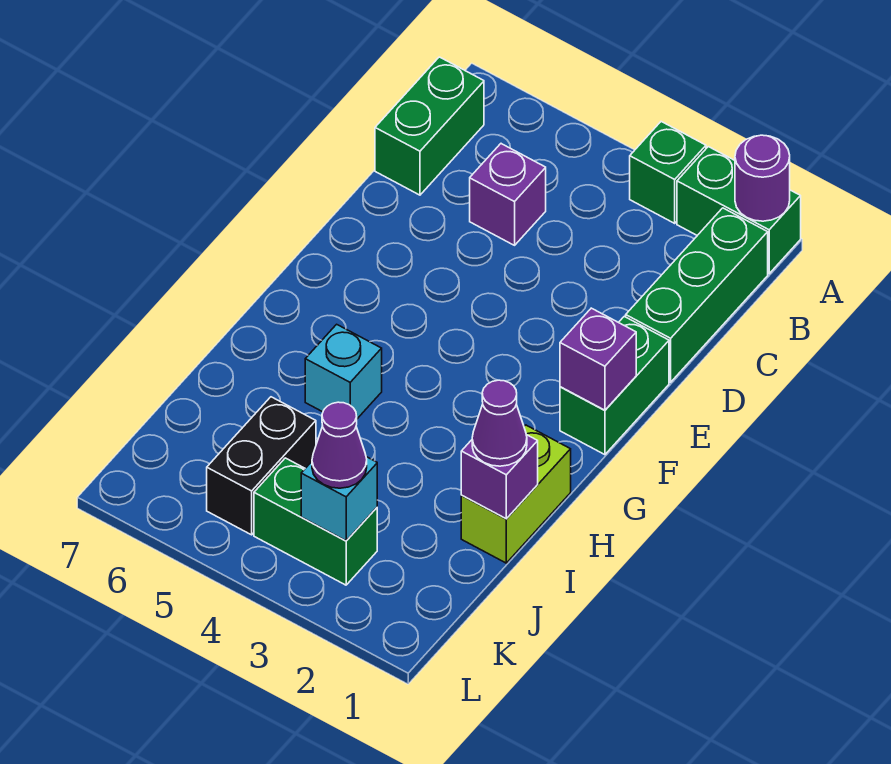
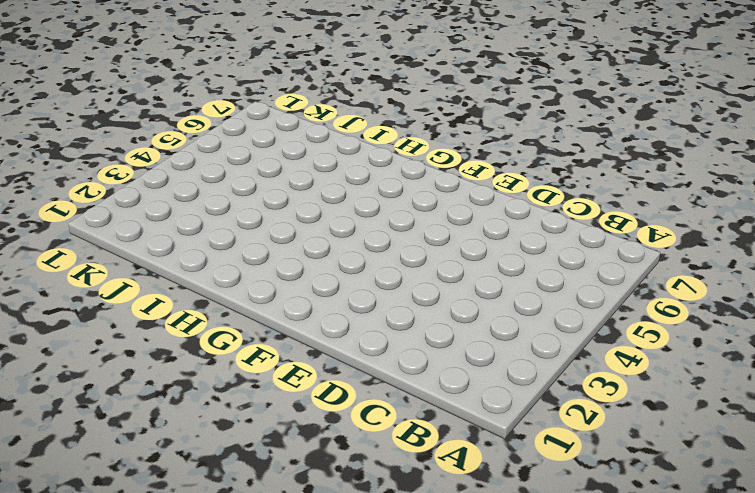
none -> green brick A1:A2 level 1
none -> green brick A3 level 1
none -> green brick B1:D1 level 1

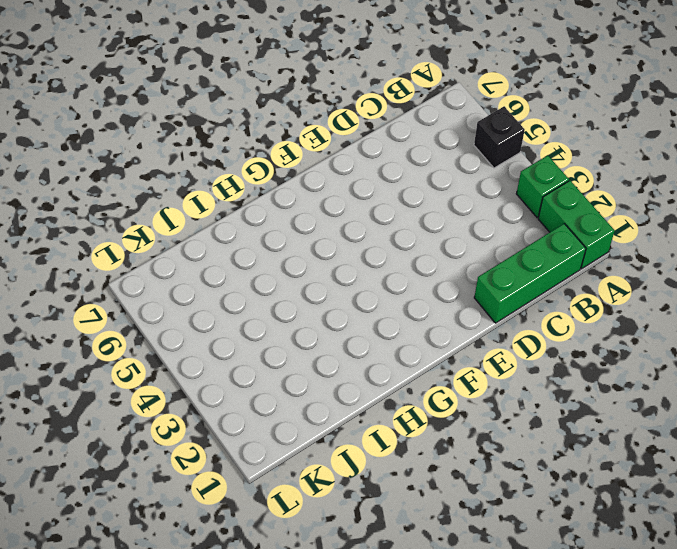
black brick A5 level 1 -> none
none -> green brick B7:C7 level 1
none -> purple brick C5 level 1
none -> green brick E1:F1 level 1

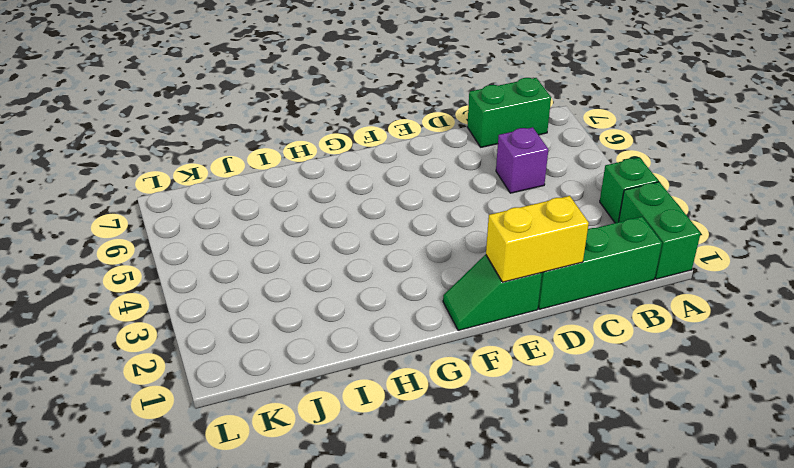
yellow brick D1:E1 level 2 -> none
green slope E1:F1 level 1 top E -> green brick E1:F1 level 1
none -> lime brick H1:I1 level 1
none -> cyan brick H5 level 1
none -> black brick J5:K5 level 1

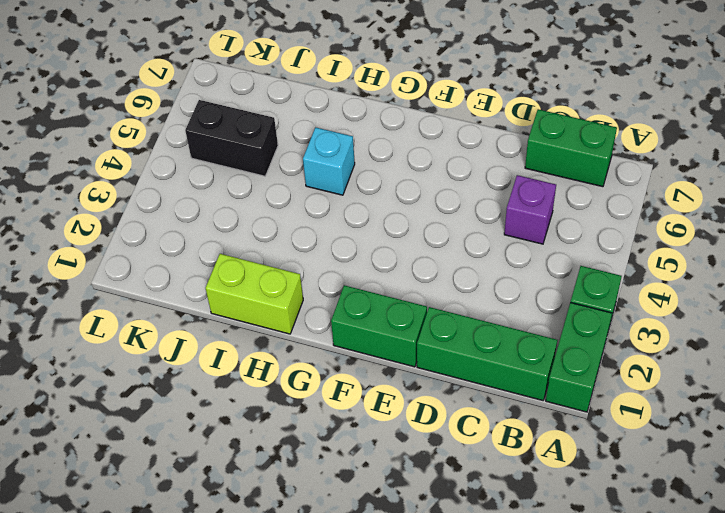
none -> green brick K3:K4 level 1
none -> purple round brick A1 level 2
none -> purple brick F1 level 2

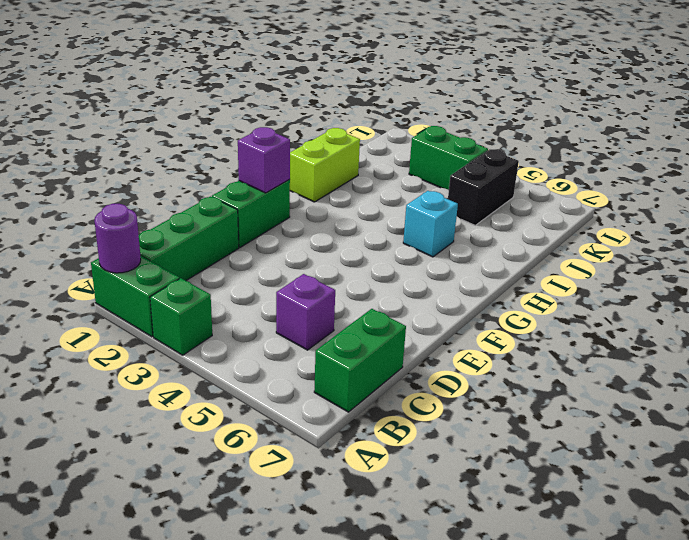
none -> purple brick I1 level 2
none -> cyan brick K3 level 2
none -> purple cone I1 level 3

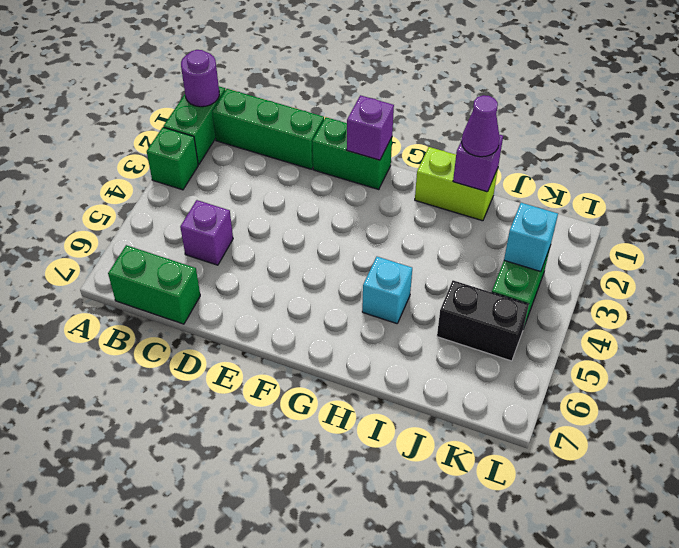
none -> purple cone K3 level 3

